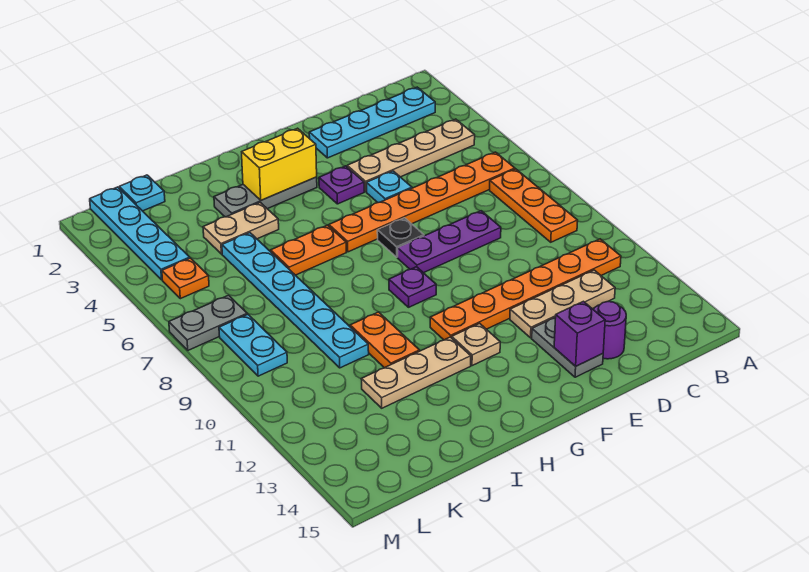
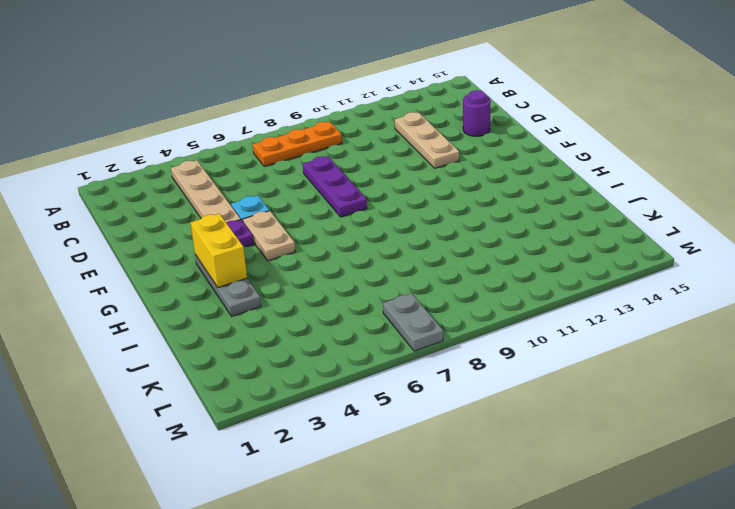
tan plate F5:G5 level 1 -> tan plate I4:J4 level 1
none -> cyan plate B2:E2 level 1
none -> orange plate B6:G6 level 1
none -> orange plate B11:G11 level 1

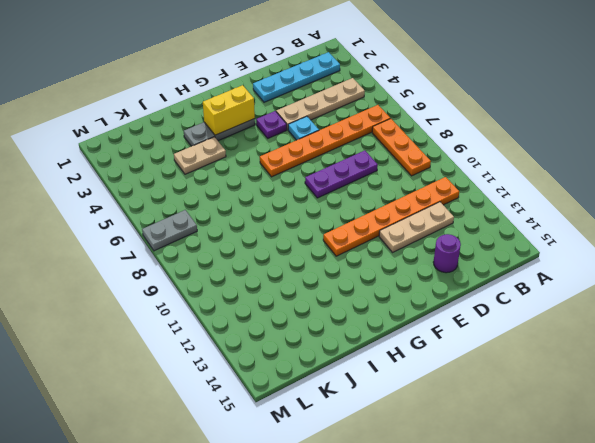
none -> grey plate E13:E14 level 1
none -> black plate F7 level 1
none -> purple plate G9 level 1

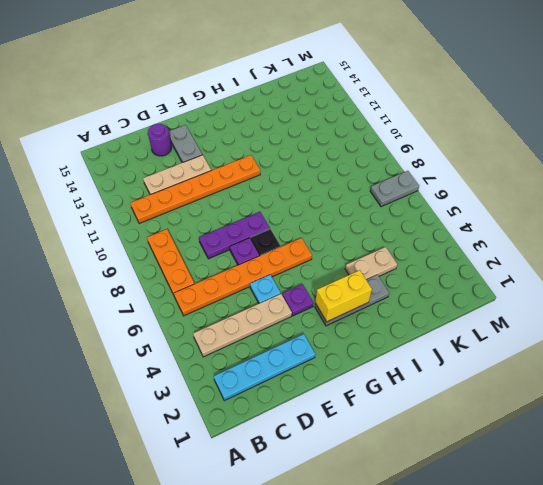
purple plate E7 level 1 -> purple plate G9 level 1
none -> tan plate G12 level 1
none -> orange plate H6:I6 level 1
none -> tan plate H12:J12 level 1

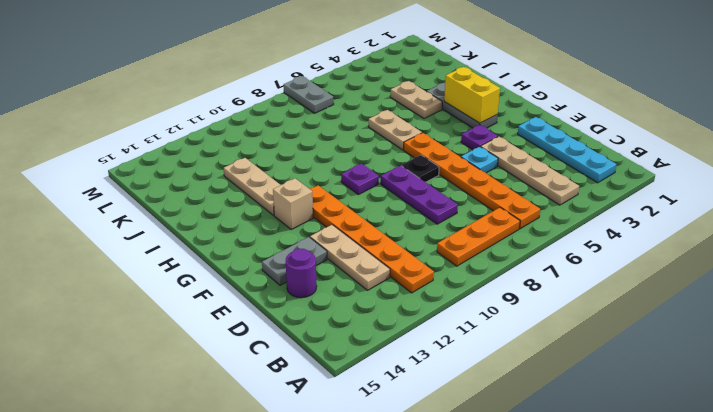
tan brick G12 level 1 -> tan plate G12 level 1
tan plate H6:I6 level 1 -> orange plate H6:I6 level 1
none -> orange plate I10:I11 level 1
none -> cyan plate J5:J10 level 1
none -> cyan plate K1 level 1

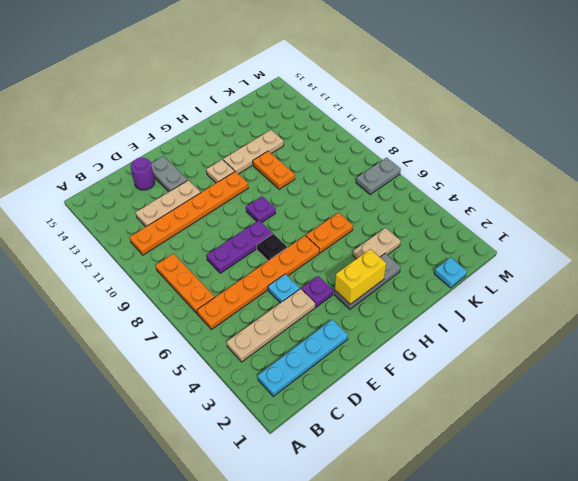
none -> cyan plate J5:J10 level 1
none -> cyan plate L1:L4 level 1
none -> orange plate L5 level 1

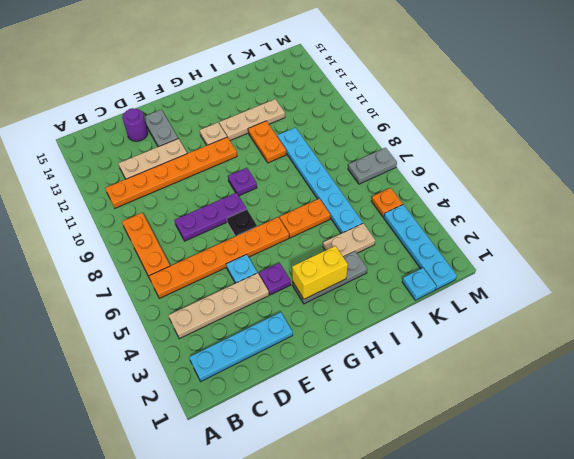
none -> cyan plate L8:L9 level 1
none -> purple brick E14 level 2

